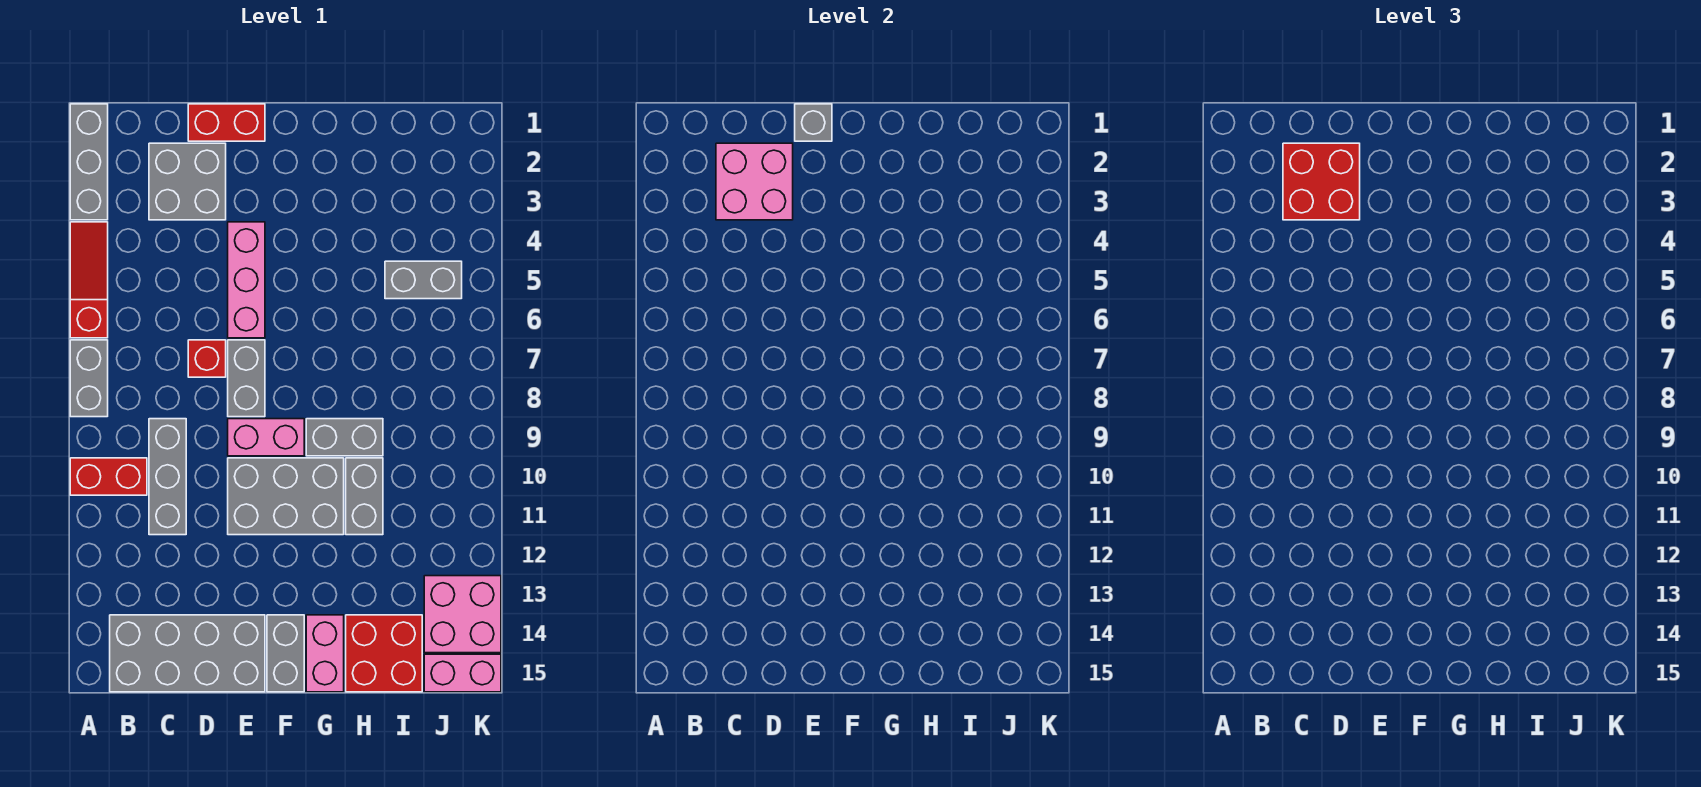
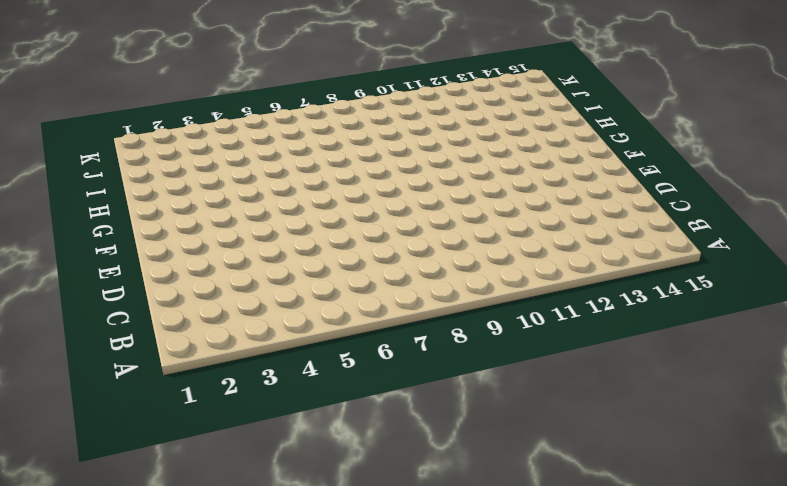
none -> grey brick A1:A3 level 1
none -> red slope A4:A6 level 1 top 6
none -> grey brick A7:A8 level 1

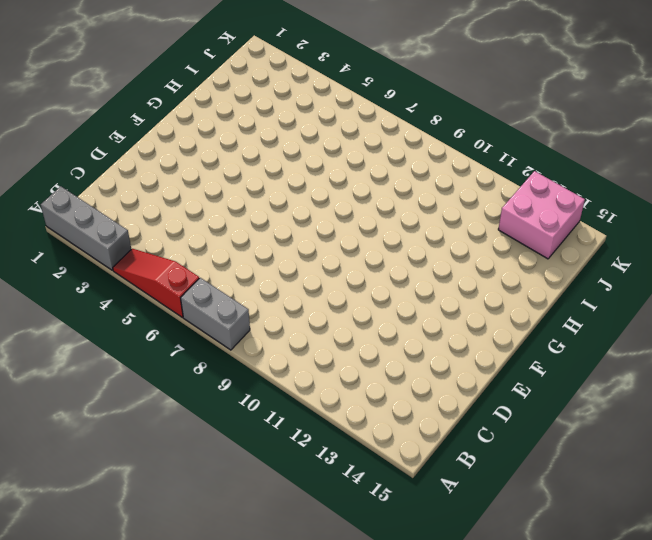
none -> red brick A10:B10 level 1
none -> grey brick B14:E15 level 1
none -> grey brick C2:D3 level 1

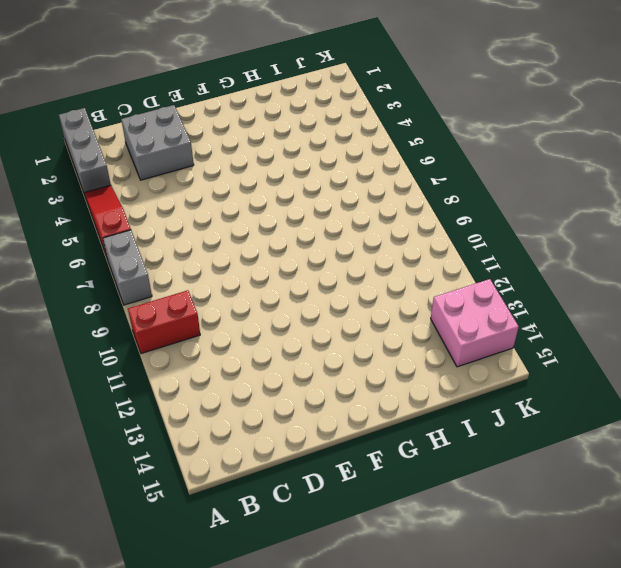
none -> grey brick B14:E15 level 1
none -> grey brick C9:C11 level 1
none -> red brick D1:E1 level 1

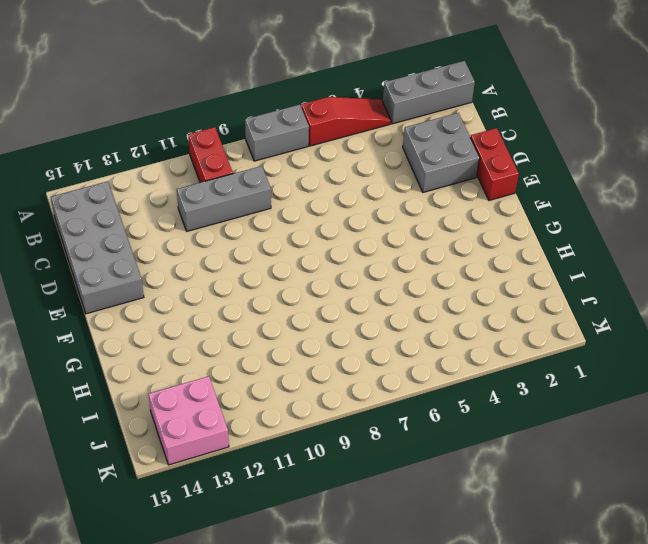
none -> red brick D7 level 1
none -> pink brick E4:E6 level 1
none -> grey brick E7:E8 level 1

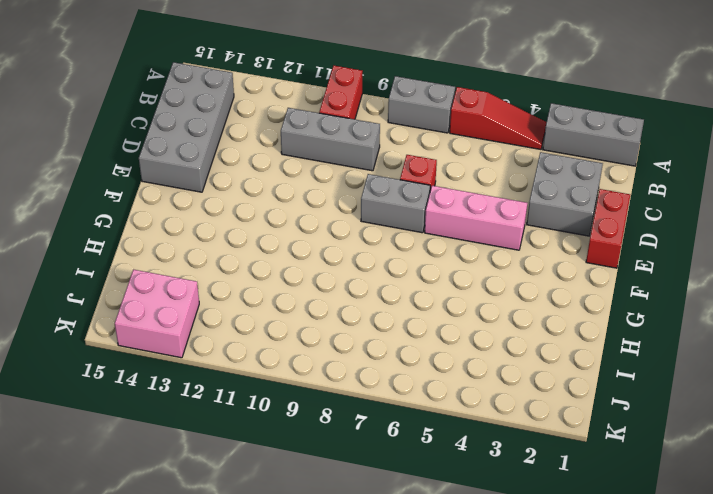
none -> pink brick E9:F9 level 1
none -> grey brick E10:G11 level 1
none -> grey brick F14:F15 level 1

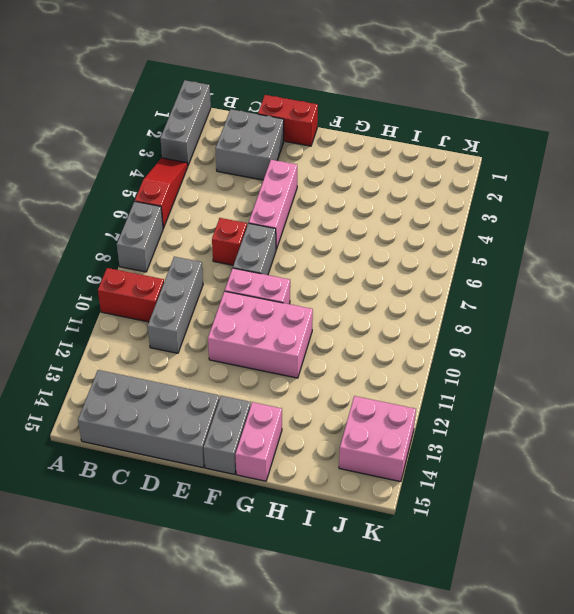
pink brick E10:G11 level 1 -> grey brick E10:G11 level 1
none -> grey brick G9:H9 level 1
none -> grey brick H10:H11 level 1
none -> red brick H14:I15 level 1

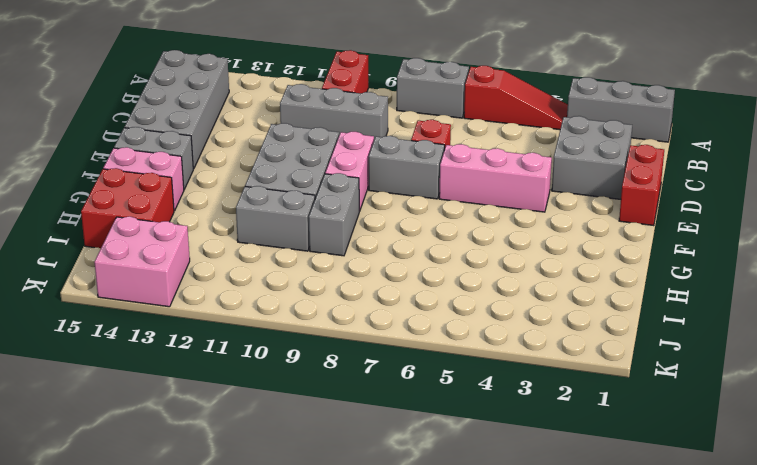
none -> grey brick I5:J5 level 1
none -> pink brick J15:K15 level 1
none -> pink brick C2:D3 level 2

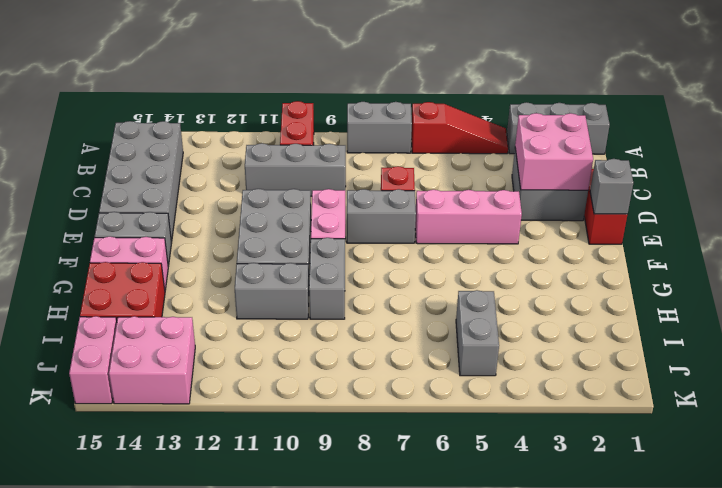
none -> red brick C2:D3 level 3

